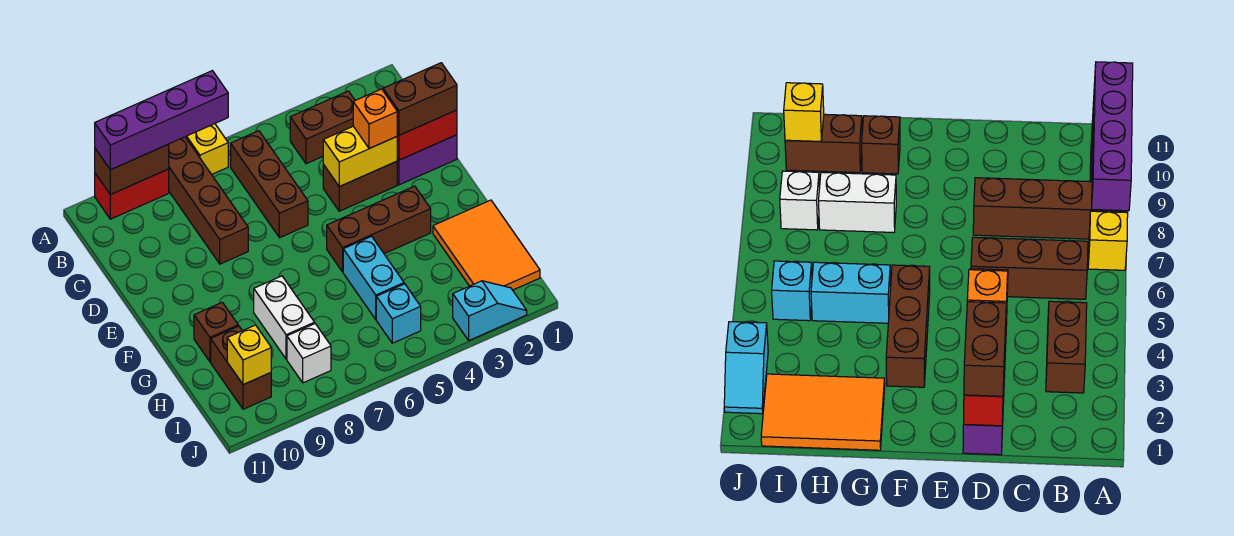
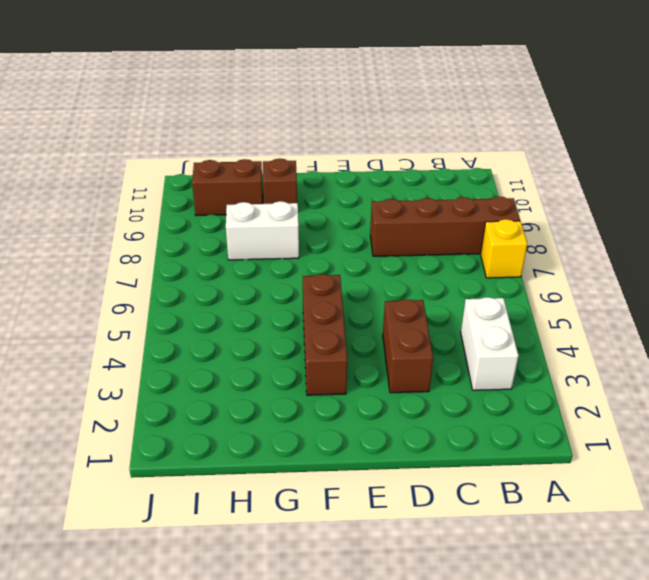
white brick B3:B4 level 1 -> brown brick B3:B4 level 1
none -> red brick A9:A10 level 1
none -> brown brick B6:D6 level 1
none -> purple brick D1:D2 level 1

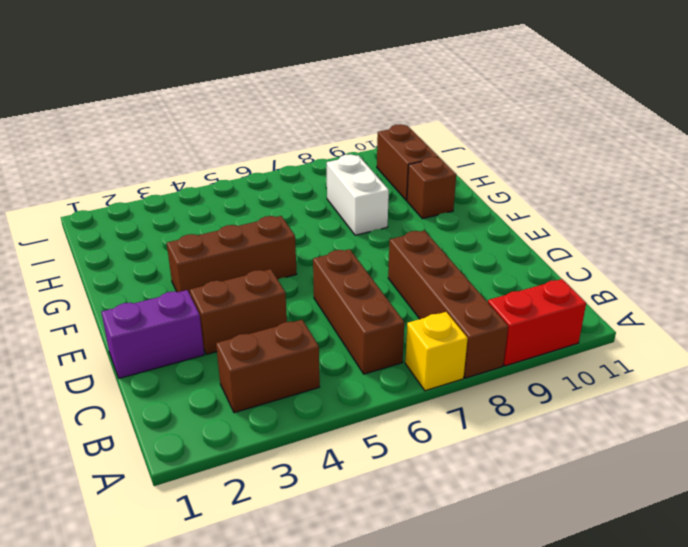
none -> orange tile G1:I2 level 1
none -> cyan brick G5:H5 level 1
none -> cyan brick I5 level 1

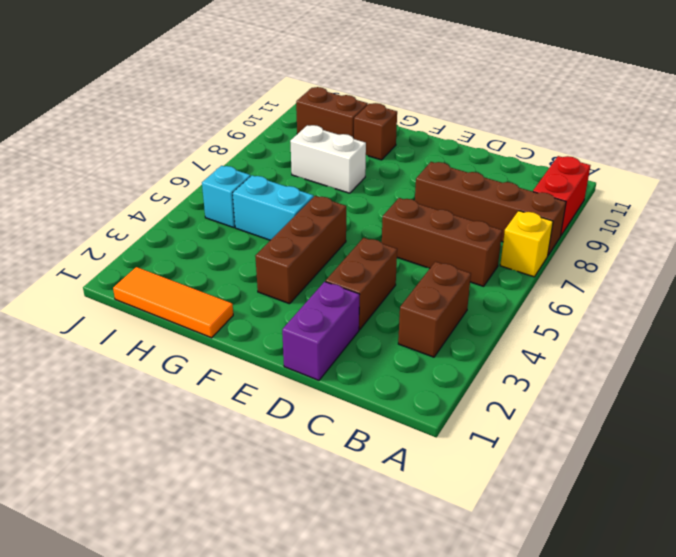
orange tile G1:I1 level 1 -> orange tile G1:I2 level 1
none -> white brick I8 level 1
none -> cyan slope J2:J3 level 1 top 3
none -> brown brick A9:A10 level 2

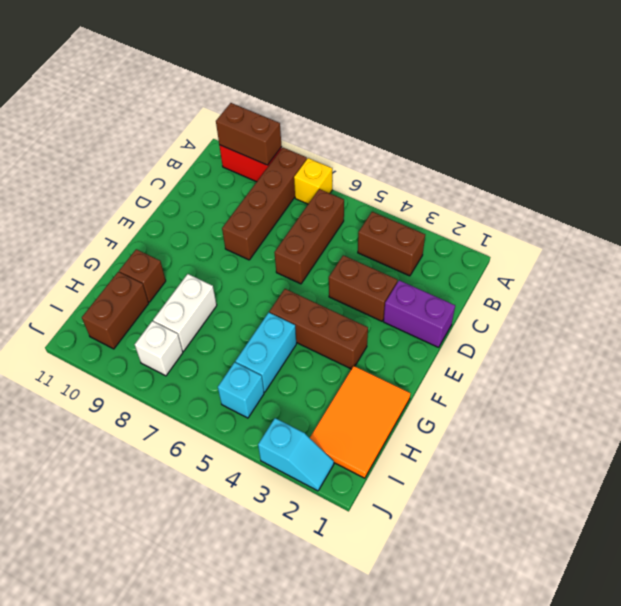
none -> red brick D1:D2 level 2
none -> yellow brick D3:D4 level 2
none -> yellow brick I10 level 2

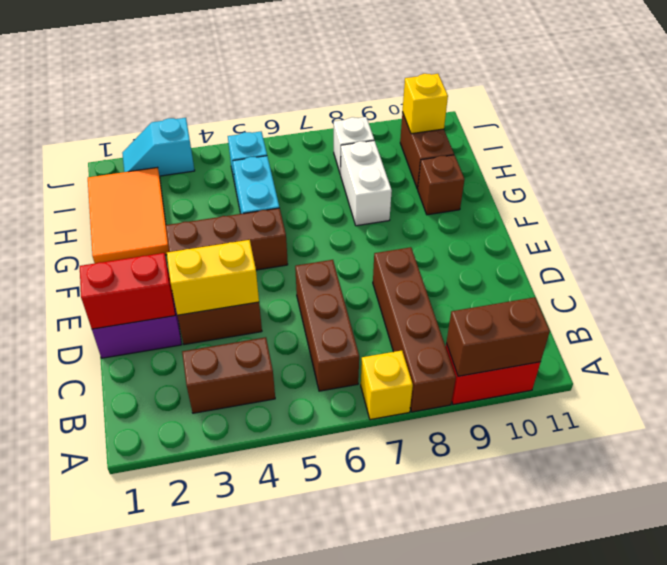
none -> purple brick A7:A10 level 3
none -> brown brick D1:D2 level 3
none -> orange brick D3 level 3

